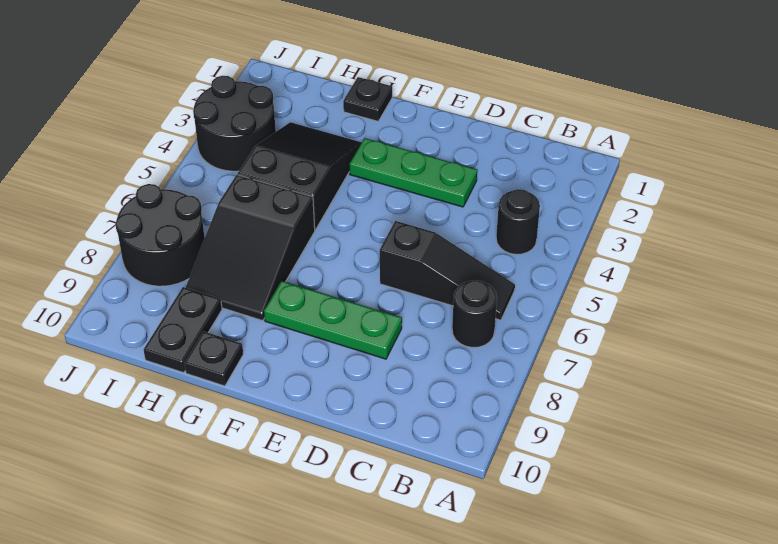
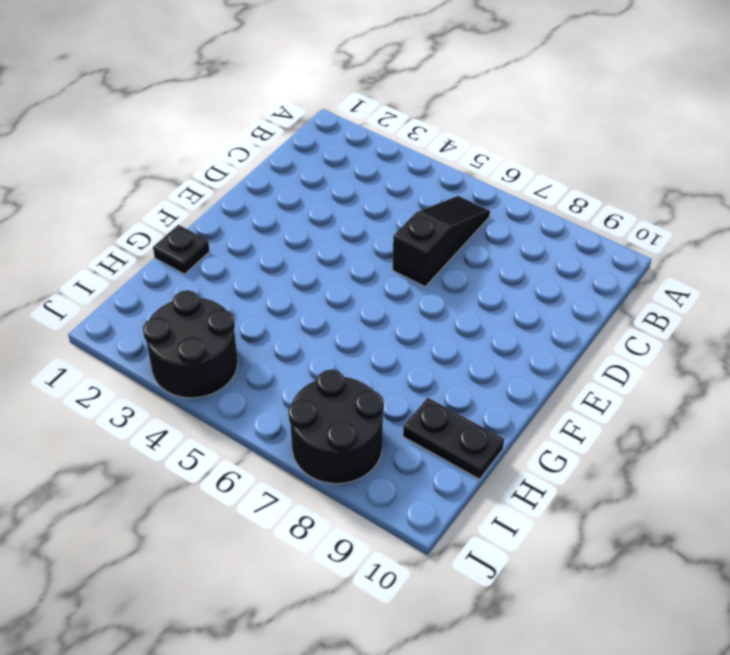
none -> black round brick B4 level 1
none -> black round brick B7 level 1
none -> green plate D3:F3 level 1

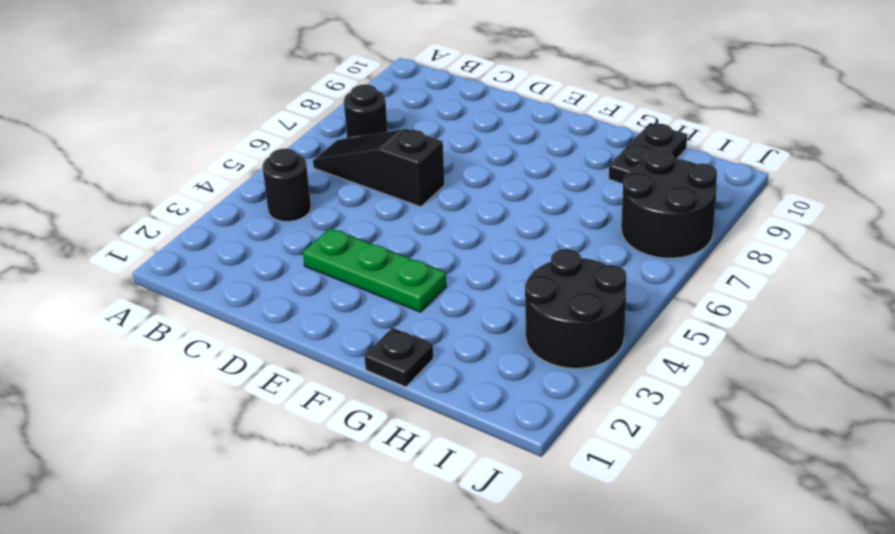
none -> green plate D8:F8 level 1
none -> black slope G3:H5 level 1 top 5
none -> black slope G6:H8 level 1 top 6

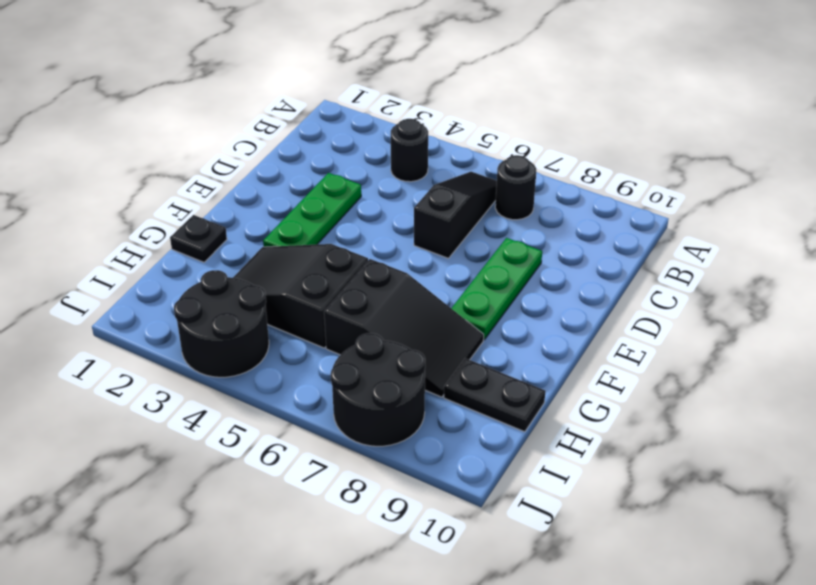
none -> black plate G10 level 1

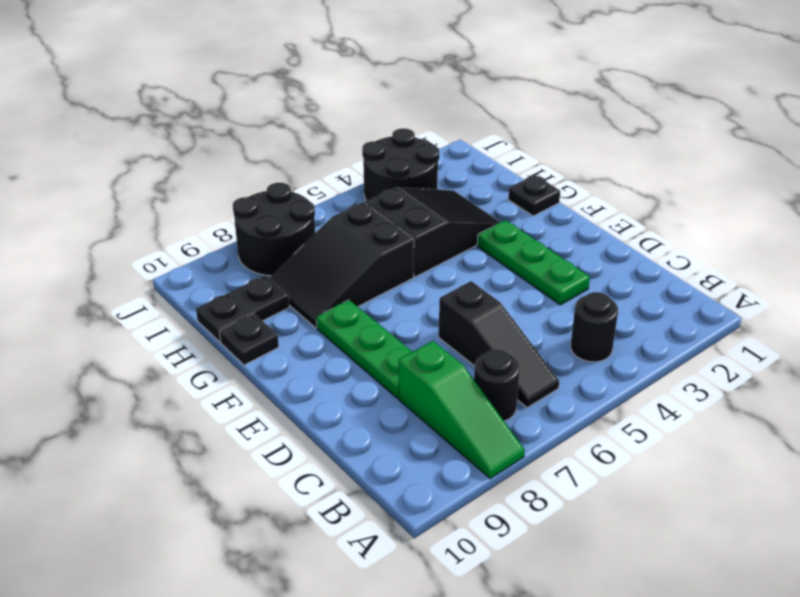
green slope A8:C8 level 1 top C -> none

